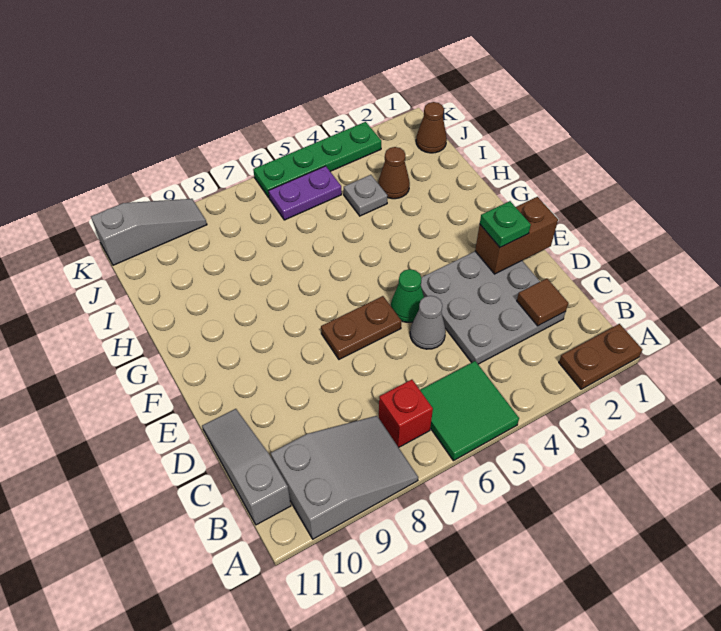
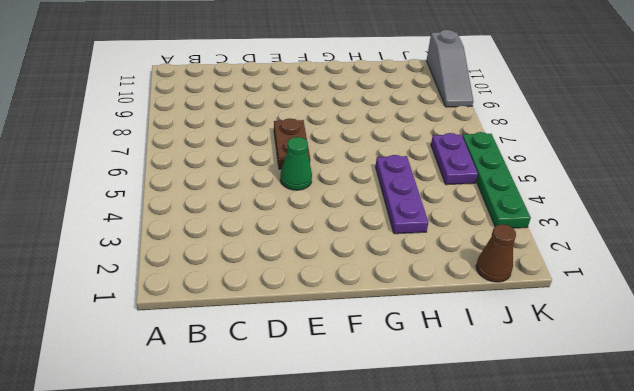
purple plate H3:H5 level 1 -> none
none -> brown plate A1:A2 level 1
none -> green tile A5:B6 level 1
none -> grey slope A8:B10 level 1 top 10

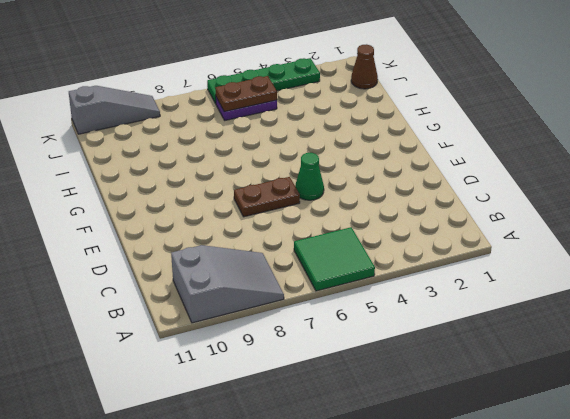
brown plate J5:J6 level 2 -> brown plate A1:A2 level 1
none -> red brick B7 level 1
none -> grey slope B11:D11 level 1 top B
none -> grey plate C2:E4 level 1

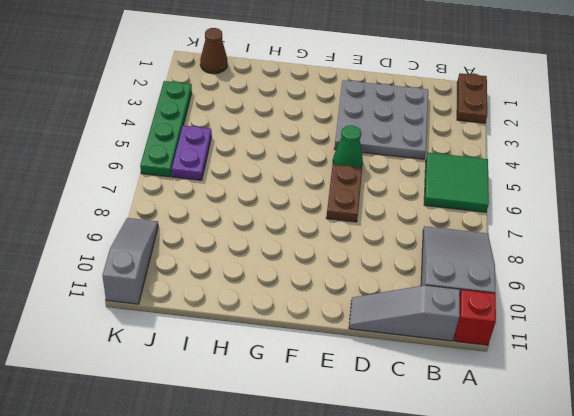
red brick A11 level 1 -> red brick B7 level 1
none -> grey cone D5 level 1
none -> brown cone I3 level 1
none -> grey plate I4 level 1

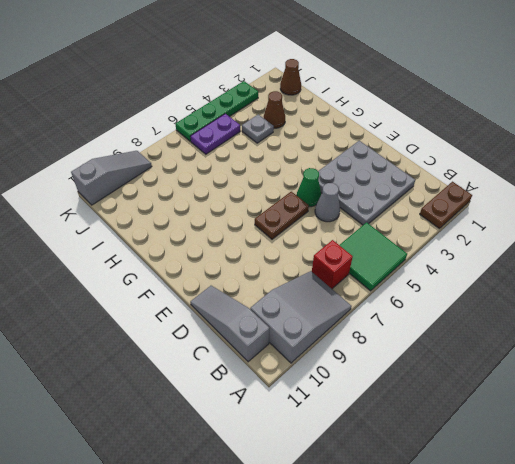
none -> brown tile C2 level 2
none -> brown brick E1:E2 level 2
none -> green plate E2 level 3

